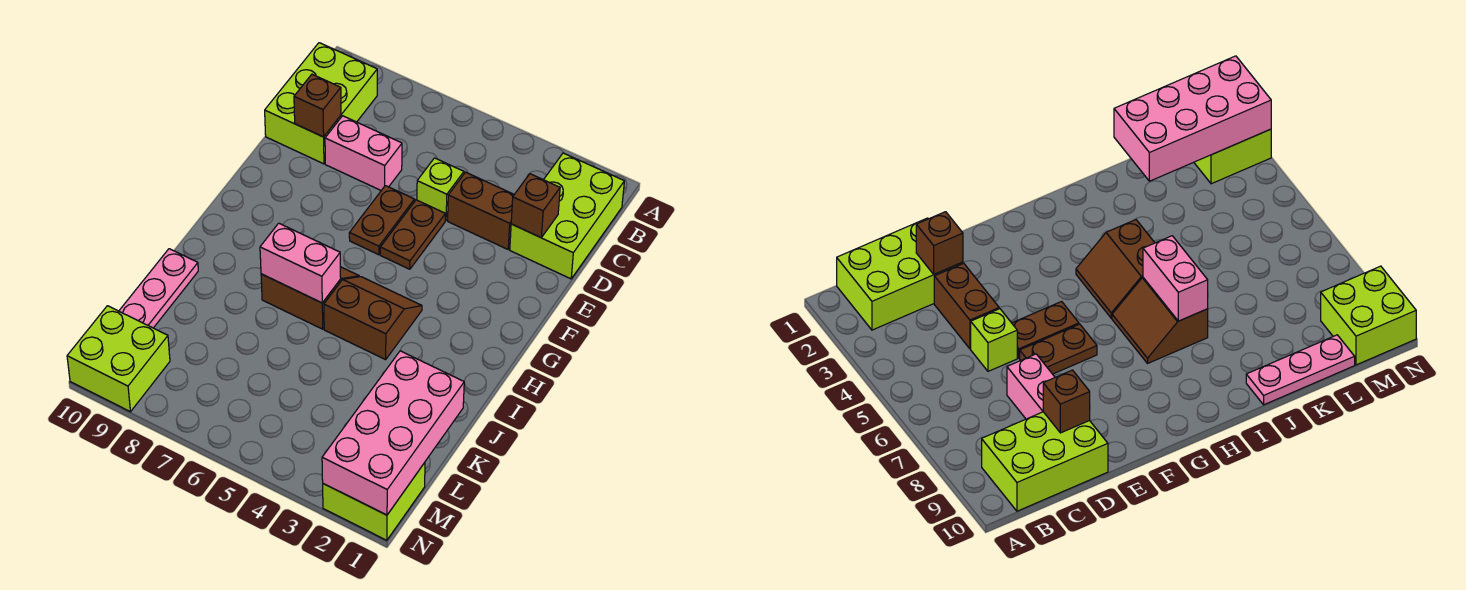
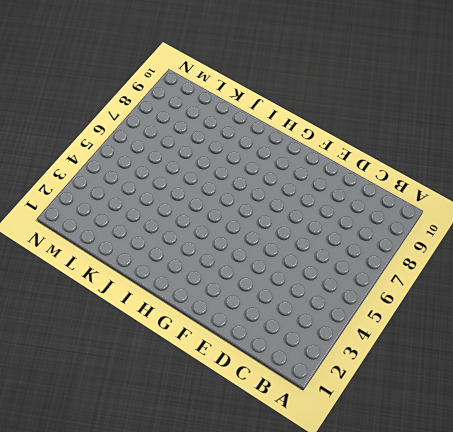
none -> lime brick B1:D2 level 1
none -> lime brick B9:D10 level 1
none -> brown brick D3:D4 level 1

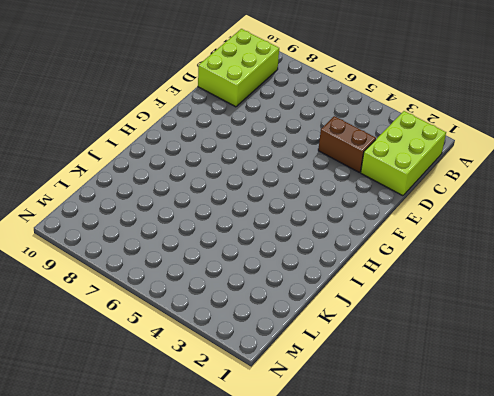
none -> lime brick D5 level 1
none -> pink brick D7:D8 level 1
none -> brown plate E5:F5 level 1

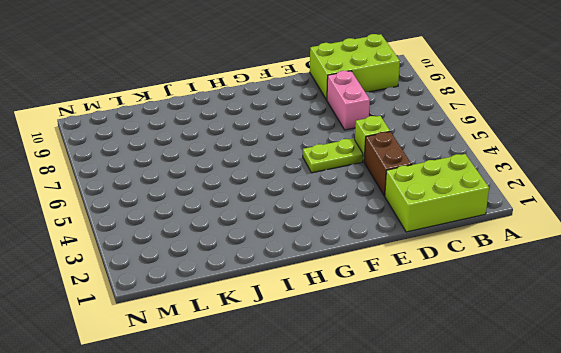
lime plate E5:F5 level 1 -> brown plate E5:F5 level 1
none -> brown plate E6:F6 level 1
none -> brown slope H4:I5 level 1 top I
none -> brown slope H6:I7 level 1 top I

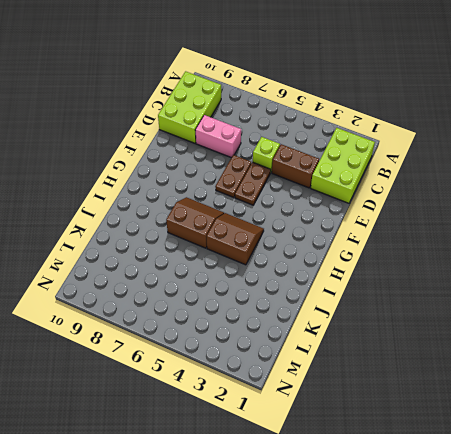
none -> pink plate J10:L10 level 1
none -> lime brick M1:N2 level 1
none -> lime brick M9:N10 level 1

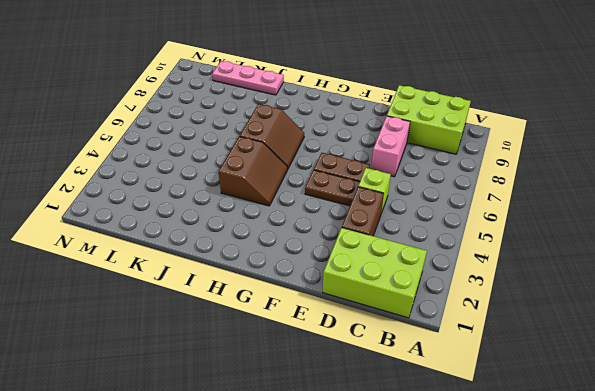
none -> lime brick M1:N2 level 1
none -> lime brick M9:N10 level 1
none -> brown brick D2 level 2

